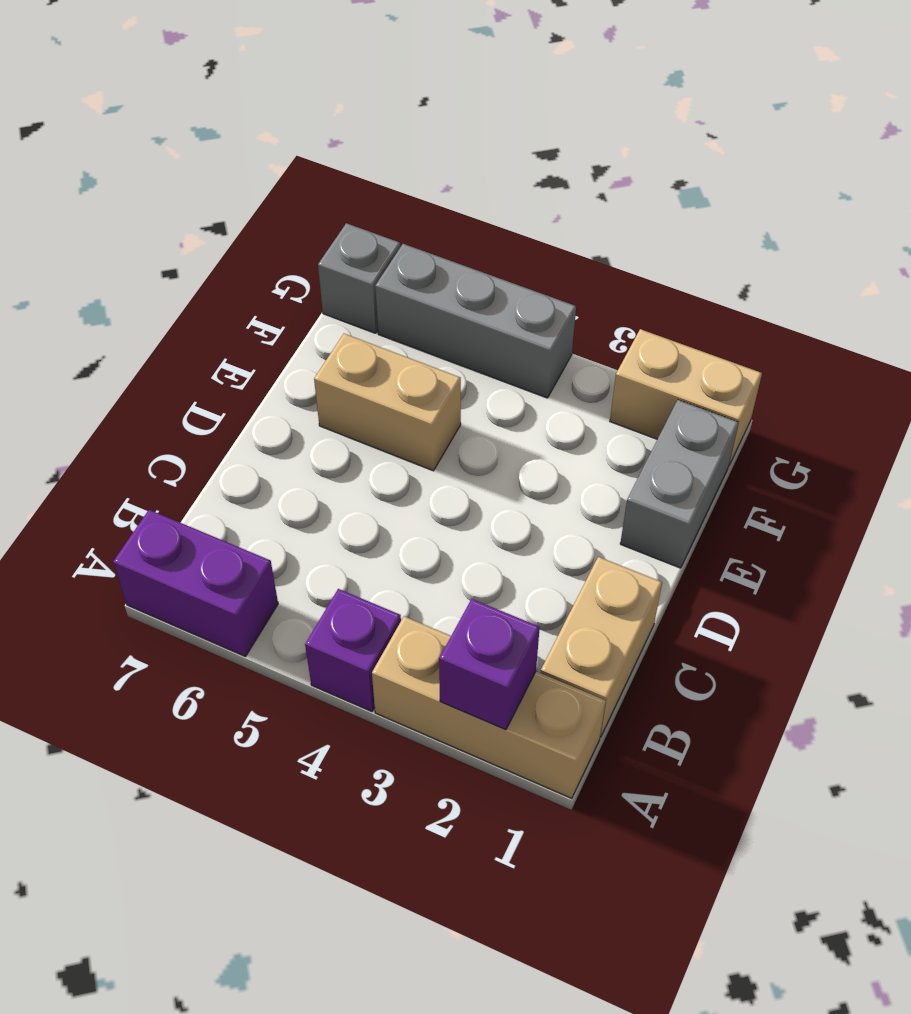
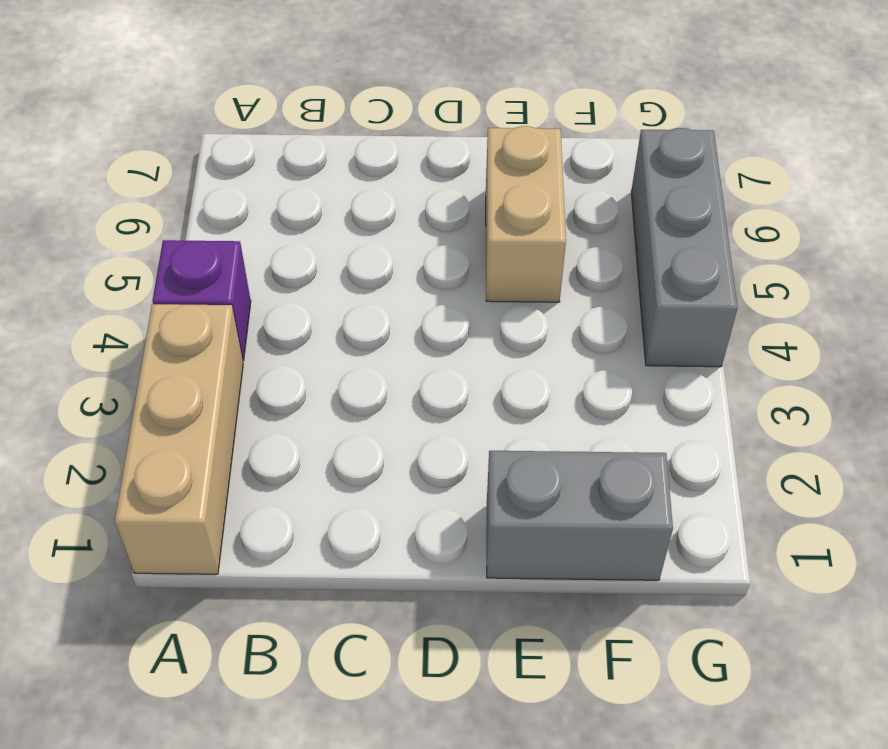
none -> purple brick A6:A7 level 1
none -> tan brick B1:C1 level 1

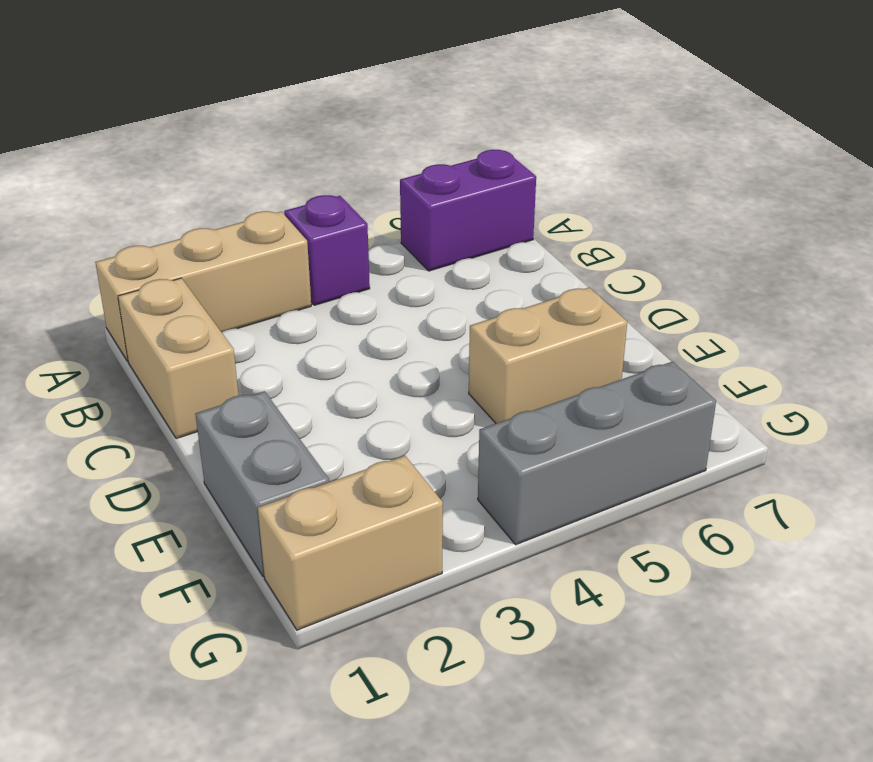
none -> grey brick G7 level 1
none -> purple brick A2 level 2

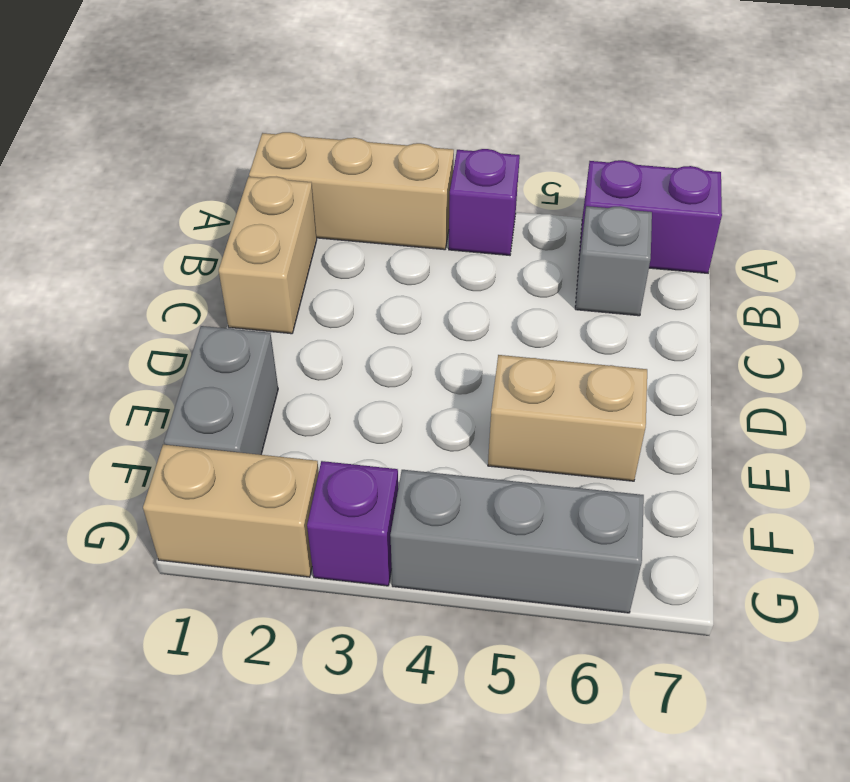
grey brick B6 level 1 -> grey brick G7 level 1
purple brick G3 level 1 -> purple brick A2 level 2

